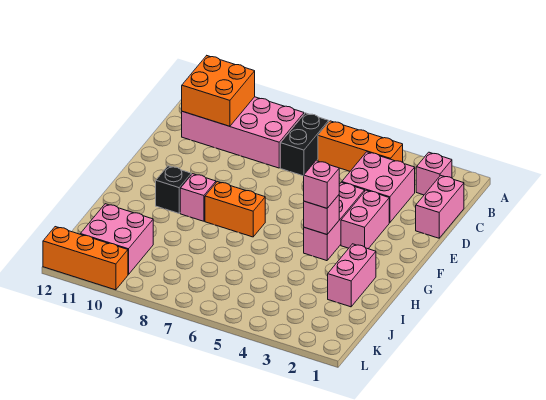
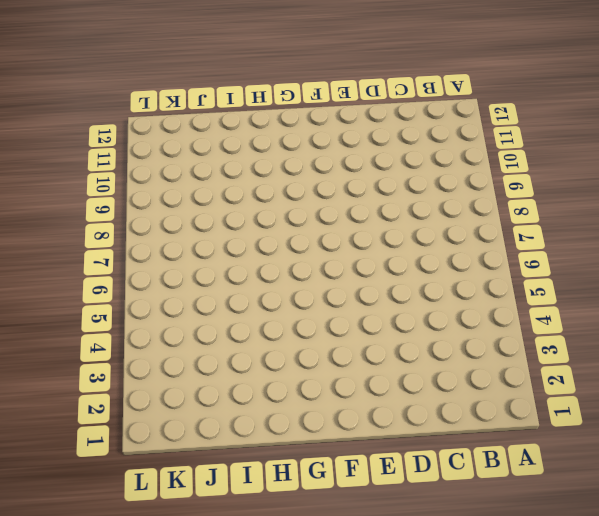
none -> pink brick B2 level 1
none -> orange brick B4:B6 level 1
none -> black brick B7:C7 level 1

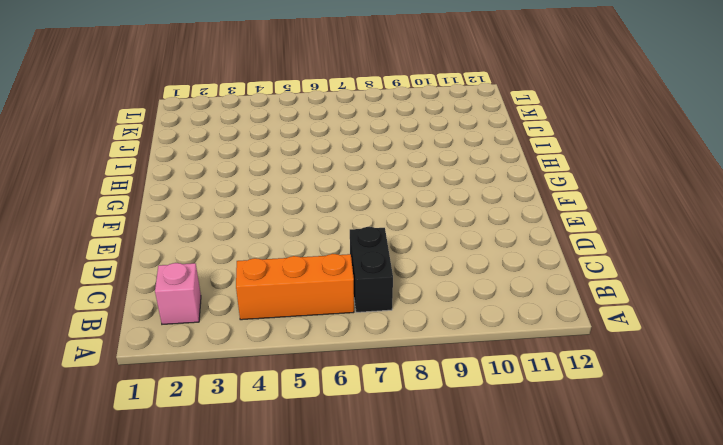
none -> pink brick B8:C11 level 1
none -> pink brick C1:D1 level 1
none -> pink brick C3:D4 level 1

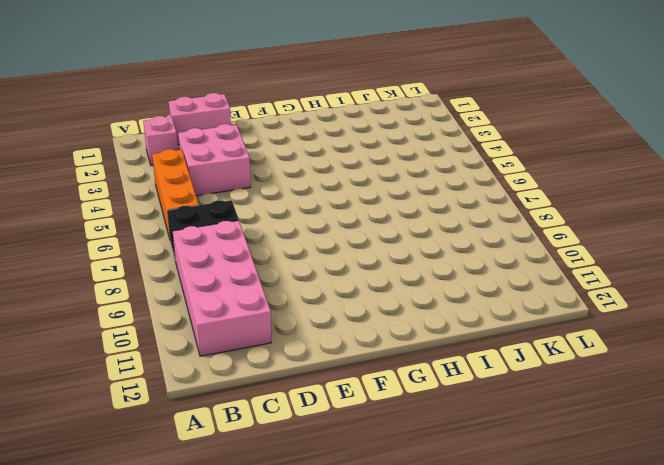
none -> pink brick E3:F3 level 1
none -> pink brick E4:G4 level 1
none -> orange brick G7:G8 level 1

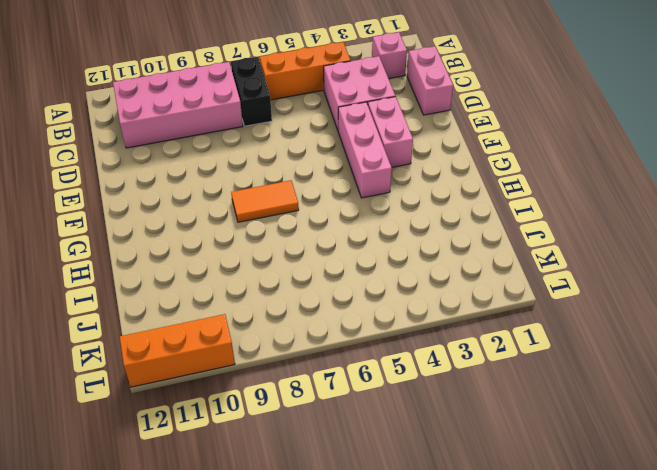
orange tile G7:G8 level 1 -> orange brick G7:G8 level 1
none -> pink brick G9 level 1
none -> black brick G10 level 1
none -> pink brick H2:I2 level 1

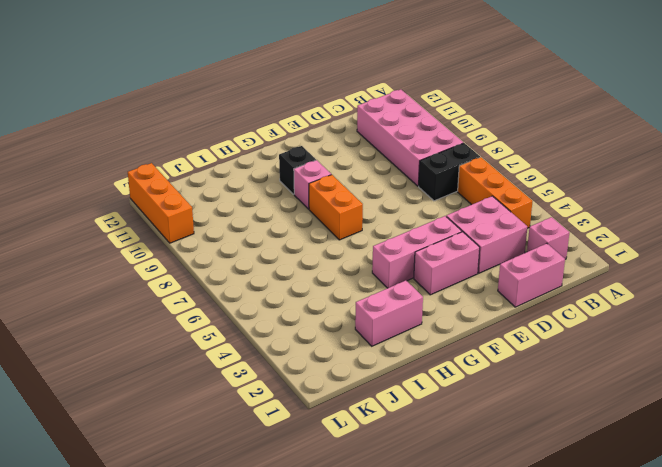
none -> pink brick J10:K11 level 1
none -> orange brick B10:C11 level 2
none -> pink brick G4 level 2

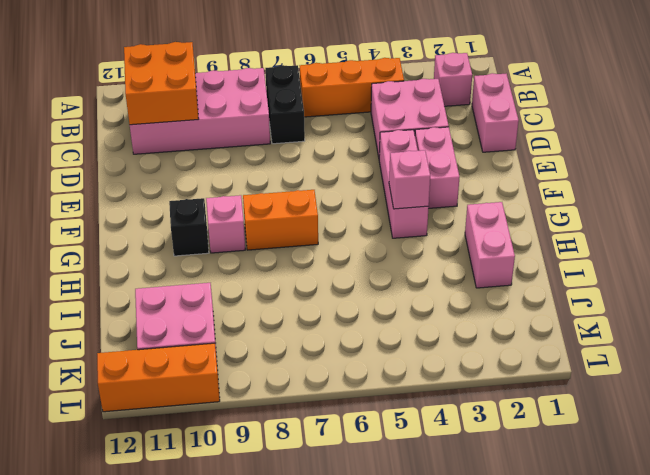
none -> pink brick G4 level 3

